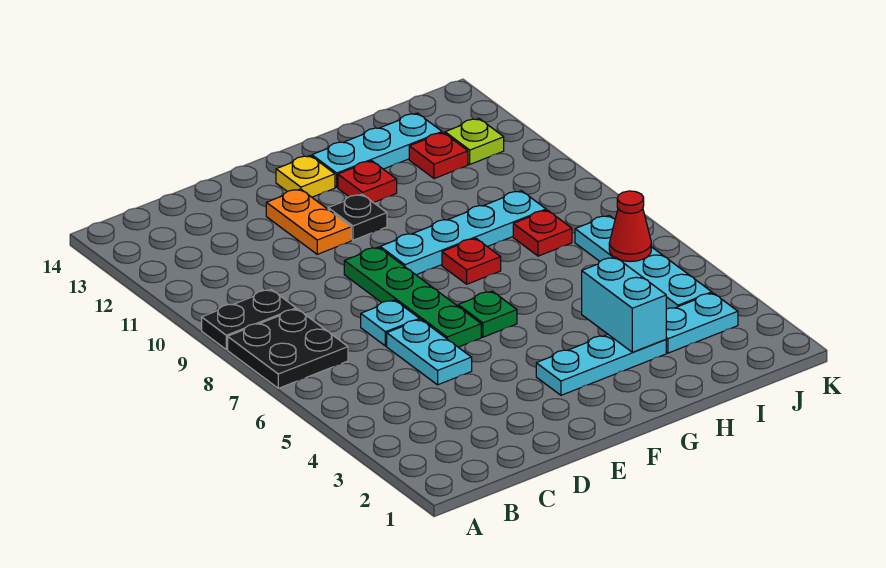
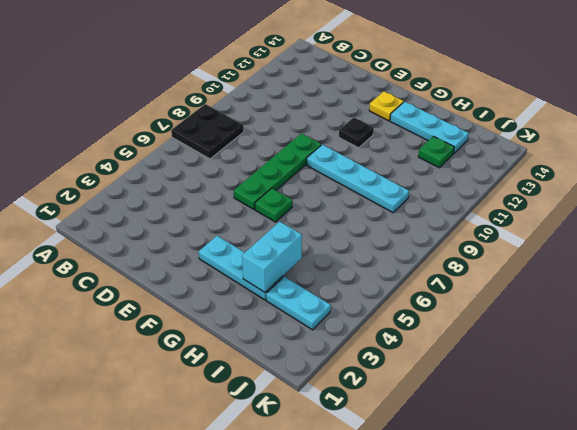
green plate I12 level 1 -> red plate I12 level 1
none -> black plate A9:B9 level 1
none -> cyan plate D5:D6 level 1
none -> cyan plate D7 level 1

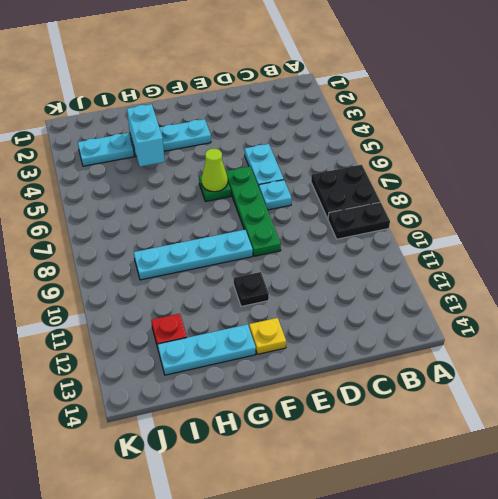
lime cone F6 level 2 -> none
none -> orange plate E11:E12 level 1
none -> red plate G8 level 1
none -> red plate G12 level 1

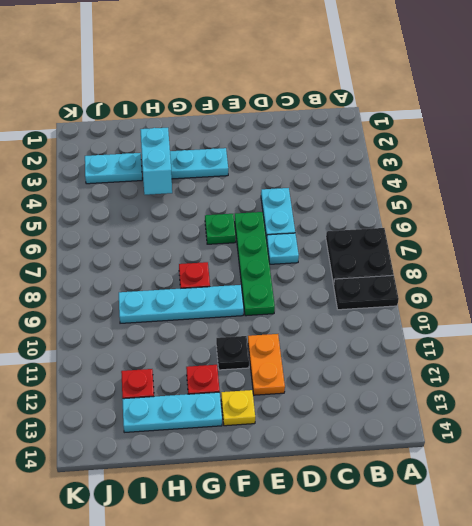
none -> red plate I8 level 1
none -> cyan plate J4:J7 level 1
none -> lime plate J12 level 1

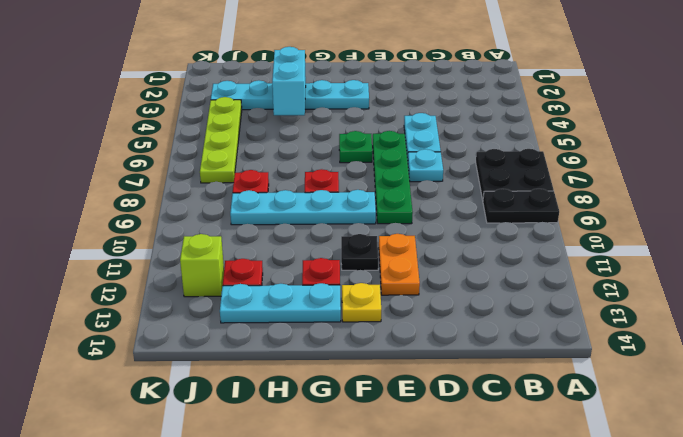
lime plate J4:J7 level 1 -> cyan plate J4:J7 level 1
lime brick J12 level 1 -> lime plate J12 level 1
none -> red cone J6 level 2

